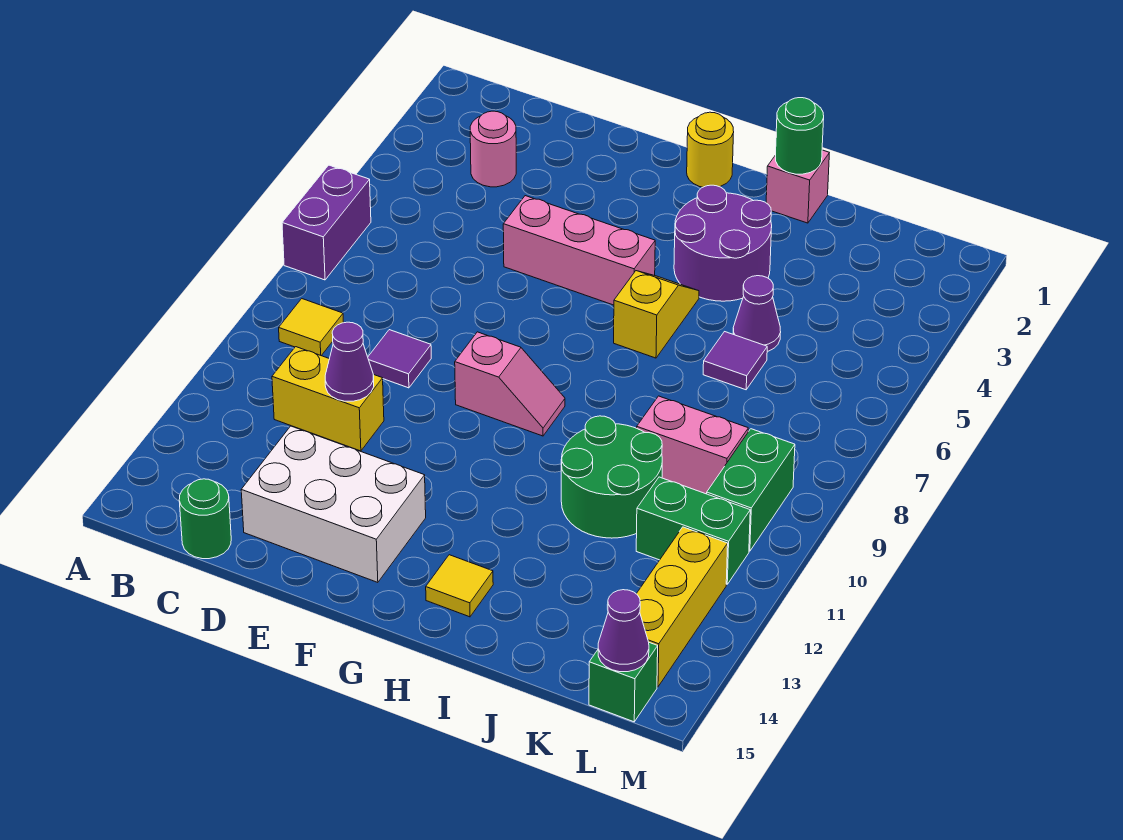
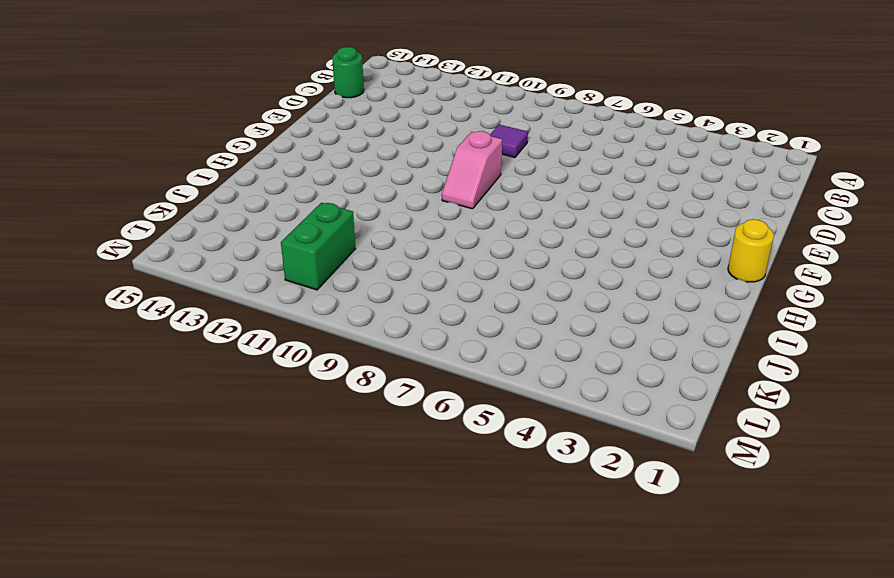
none -> purple brick A6:A7 level 1
none -> yellow tile B9 level 1
none -> pink round brick C3 level 1

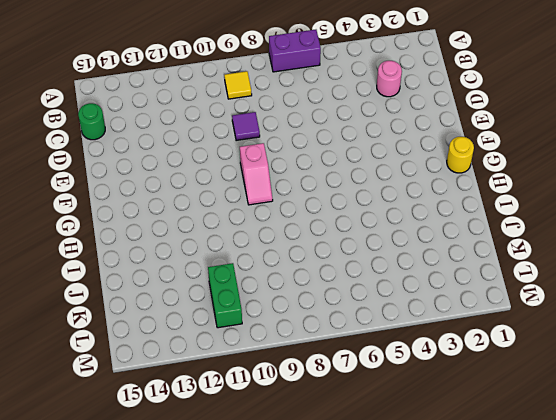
none -> yellow brick C11:D11 level 1
none -> white brick D13:F14 level 1
none -> pink brick E5:G5 level 1

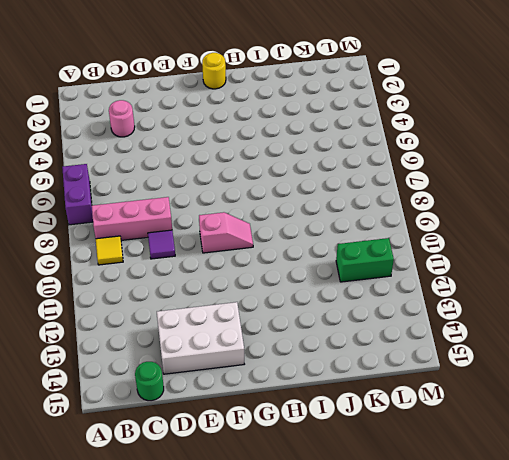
pink brick B8:D8 level 1 -> pink brick E5:G5 level 1
none -> yellow brick C11:D11 level 1
none -> purple round brick H3:I4 level 1
none -> yellow slope H5:H6 level 1 top 6

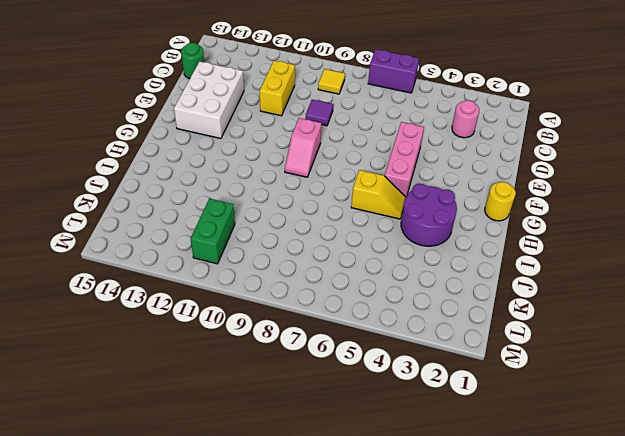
none -> yellow tile H14 level 1
none -> pink brick I1 level 1
none -> green round brick I10:J11 level 1

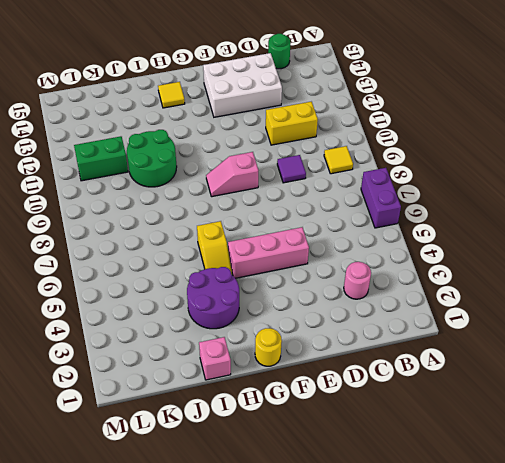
none -> purple cone J5 level 1
none -> purple tile J6 level 1
none -> pink brick J9:K9 level 1

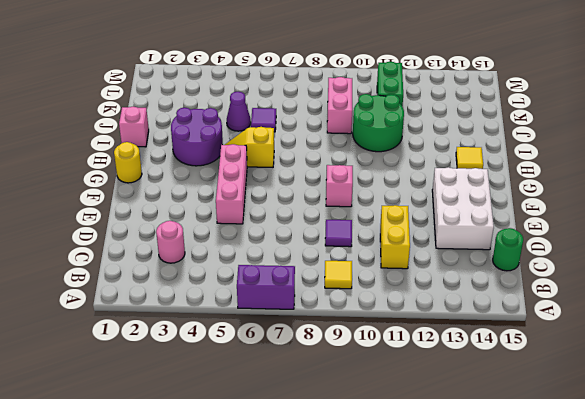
none -> green brick L9:L10 level 1
none -> yellow brick L12:L14 level 1
none -> green brick L15 level 1

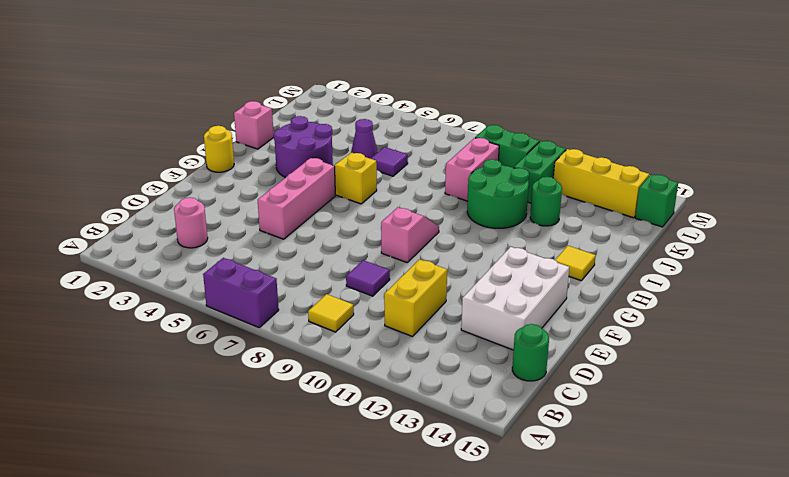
green round brick J12 level 1 -> green round brick I1 level 2
none -> purple cone D11 level 2
none -> purple cone L15 level 2

